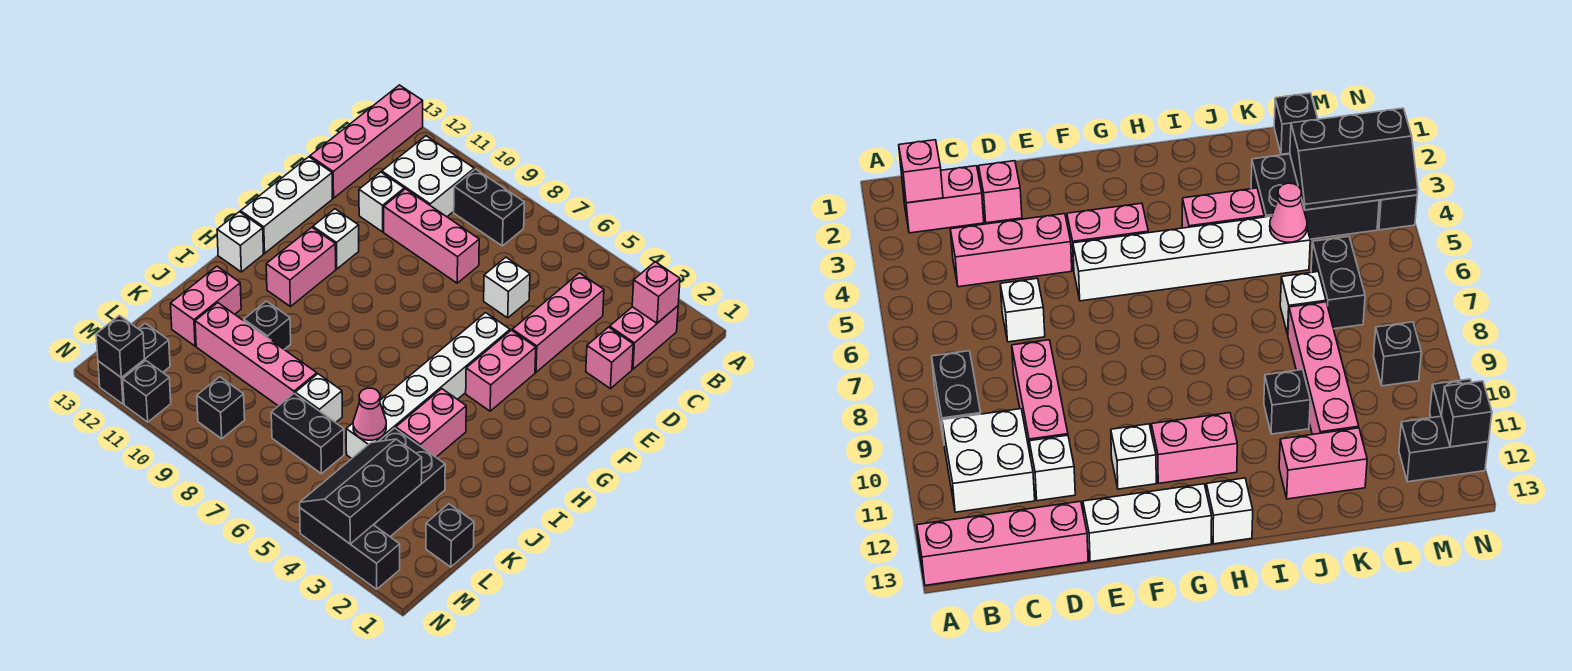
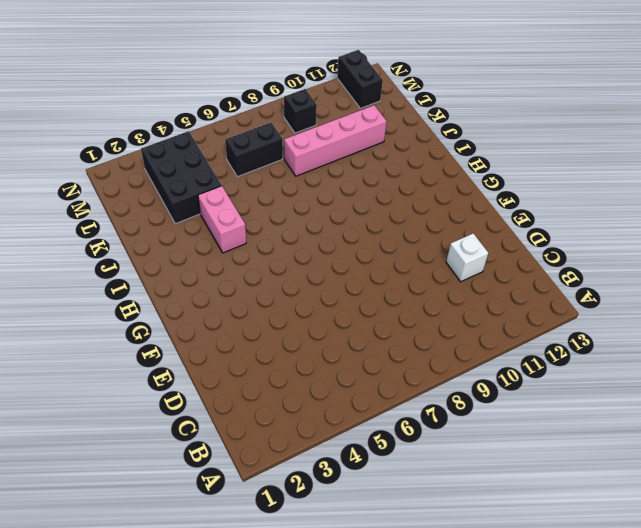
none -> pink brick A13:D13 level 1
none -> pink brick B2:C2 level 1
none -> black brick B8:B9 level 1
none -> white brick B10:C11 level 1

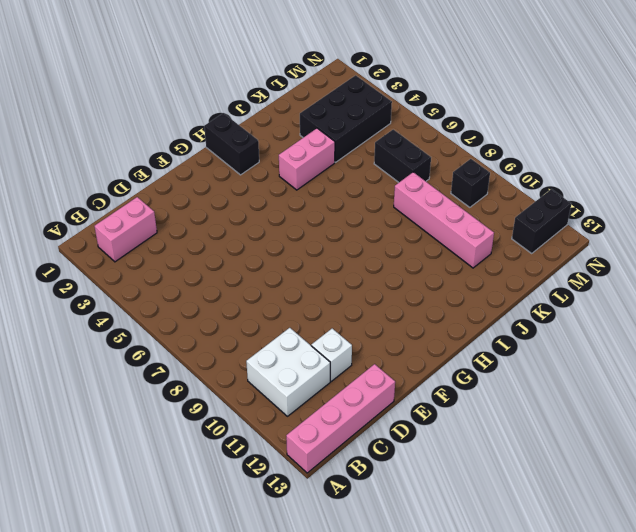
black brick H1:H2 level 1 -> black brick B8:B9 level 1
none -> pink brick C4:E4 level 1
none -> pink brick D2 level 1
none -> white brick D6 level 1
none -> pink brick D8:D10 level 1

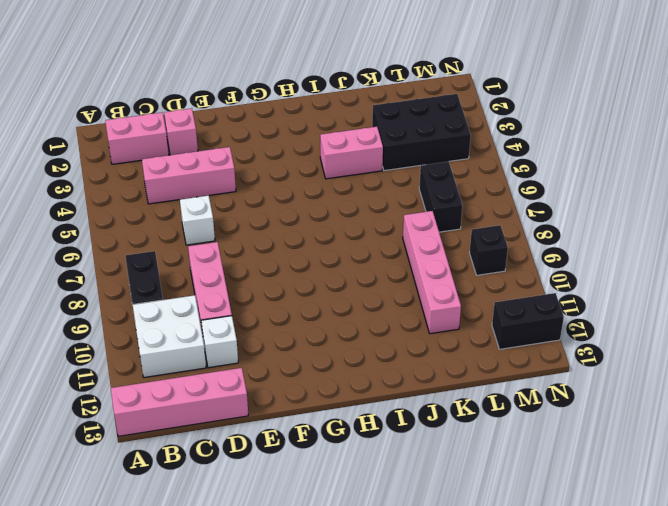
none -> white brick E13:G13 level 1
none -> pink brick F4:G4 level 1
none -> white brick F5:K5 level 1
none -> white brick F11 level 1

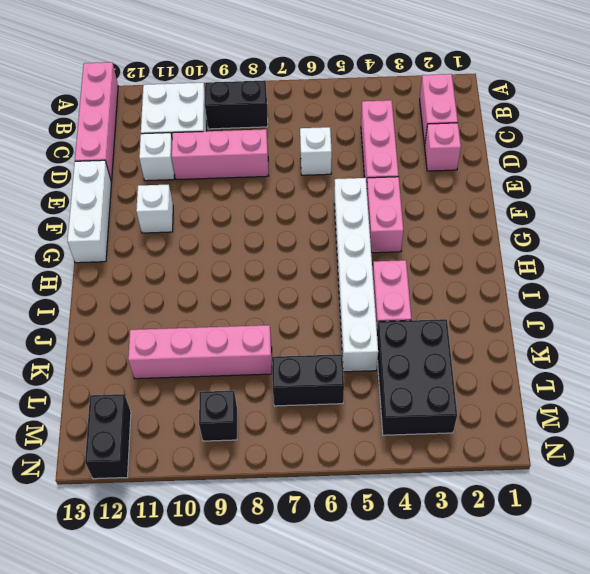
none -> pink brick G11:H11 level 1
none -> white brick H13 level 1
none -> black brick J10 level 1
none -> pink brick J12:K12 level 1

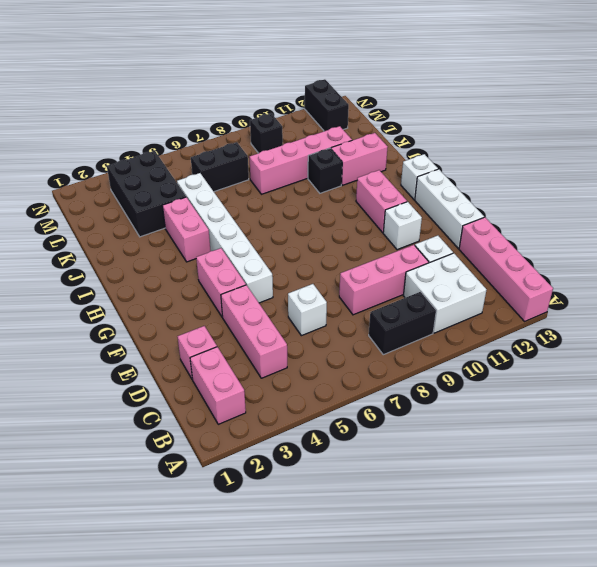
pink brick J11:J12 level 1 -> pink brick J12:K12 level 1
none -> white brick K7 level 1
none -> black brick L1 level 1
none -> black brick N2:N4 level 1
none -> black brick N11 level 1

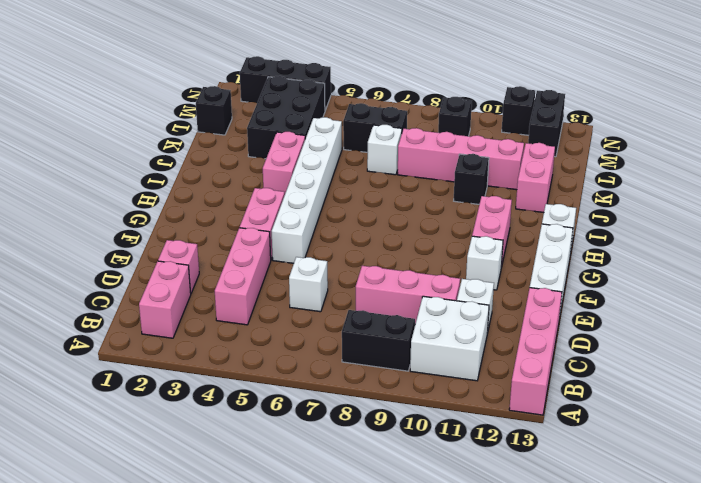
none -> pink brick B2 level 2
none -> pink cone K5 level 2
none -> black slope L3:N4 level 2 top 3
none -> black brick N12 level 2

